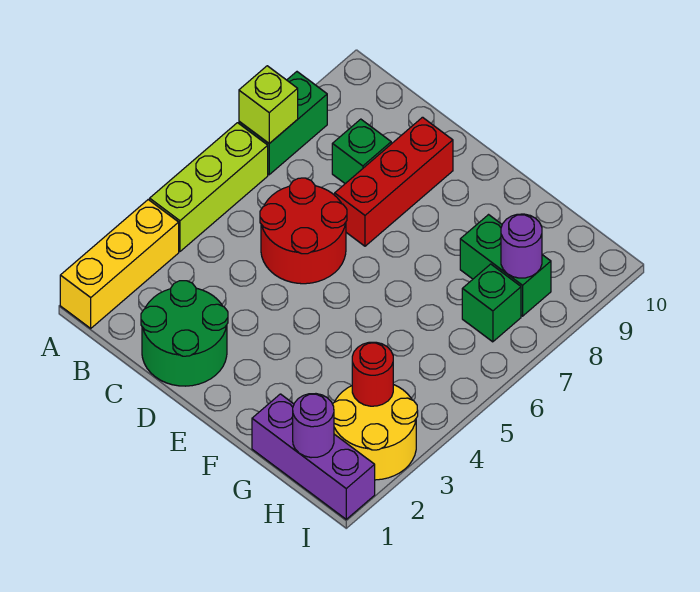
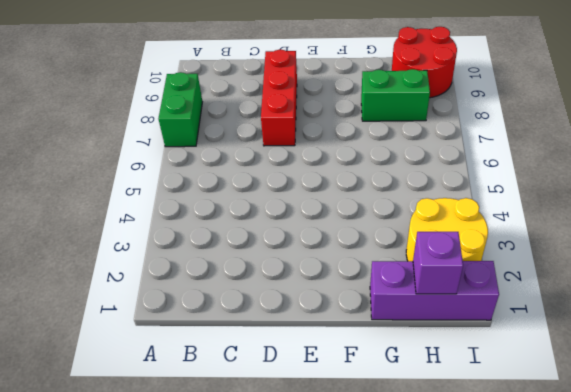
purple brick H1 level 2 -> purple round brick H1 level 2
red round brick H9:I10 level 1 -> red round brick C5:D6 level 1
none -> yellow brick A1:A3 level 1
none -> lime brick A4:A6 level 1
none -> green round brick C1:D2 level 1

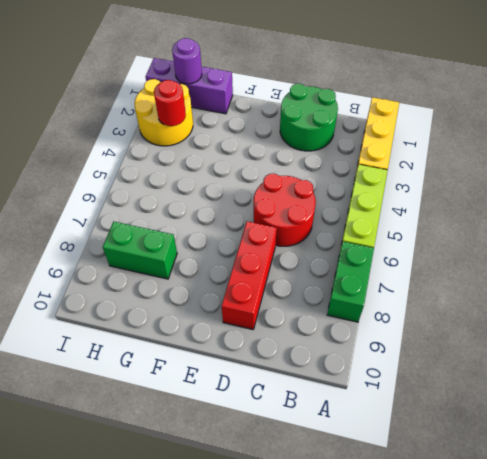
none -> green brick C8 level 1
none -> green brick H7 level 1
none -> lime brick A7 level 2

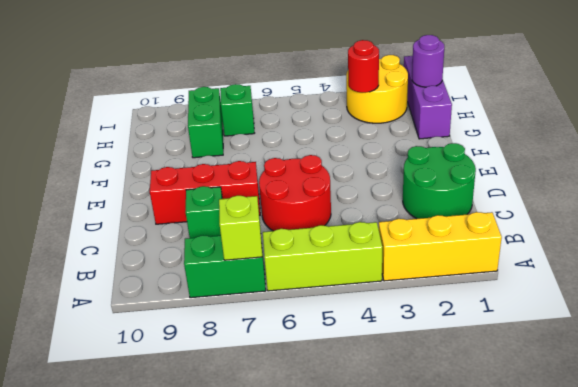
none -> purple round brick H8 level 2

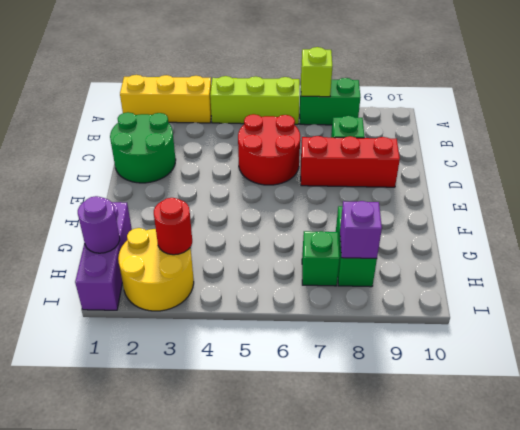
purple brick H8 level 2 -> purple round brick H8 level 2

